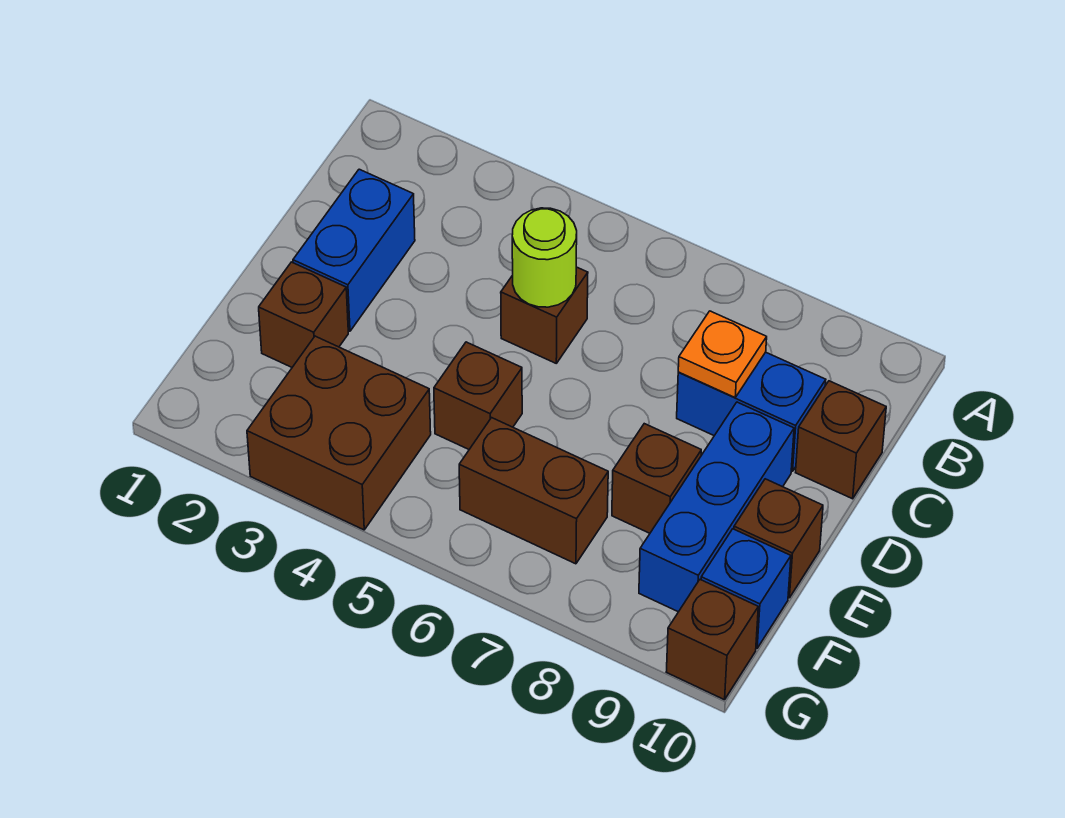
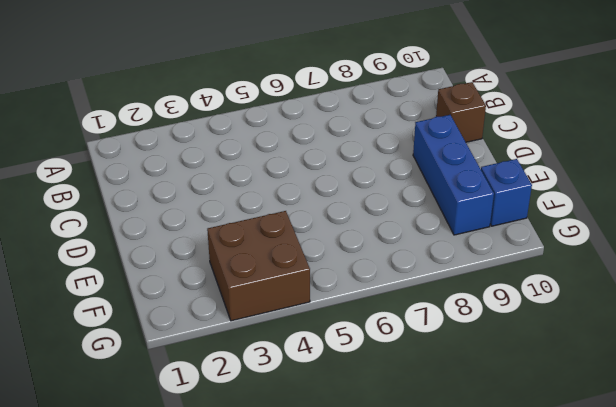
none -> blue brick C2:D2 level 1
none -> brown brick C5 level 1
none -> blue brick C8:C9 level 1

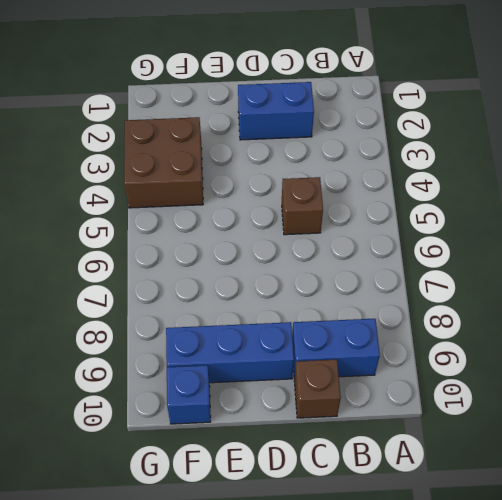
blue brick B9:C9 level 1 -> blue brick C8:C9 level 1
none -> brown brick E2 level 1
none -> brown brick E5 level 1
none -> brown brick E8 level 1

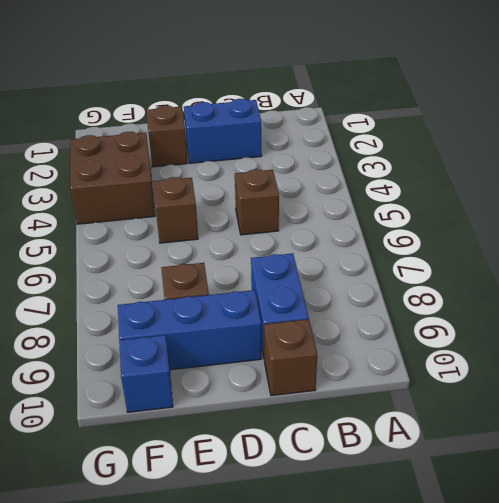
none -> brown brick E10 level 1
none -> brown brick F6:F7 level 1
none -> brown brick G10 level 1

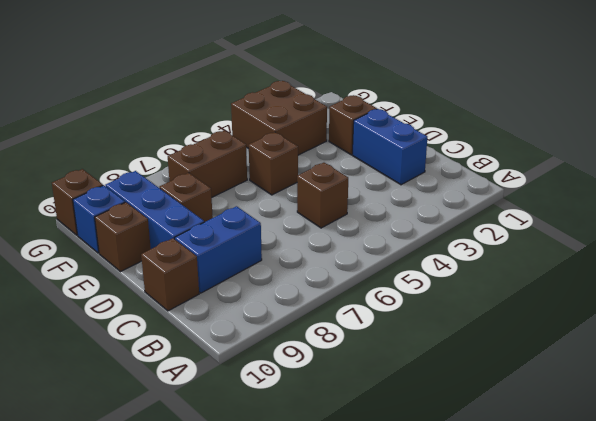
none -> lime round brick C5 level 2
none -> orange plate C8 level 2

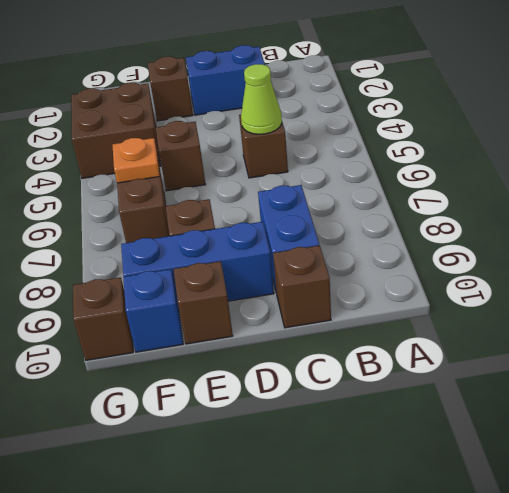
lime cone C5 level 2 -> lime round brick C5 level 2
orange plate F6 level 2 -> orange plate C8 level 2

